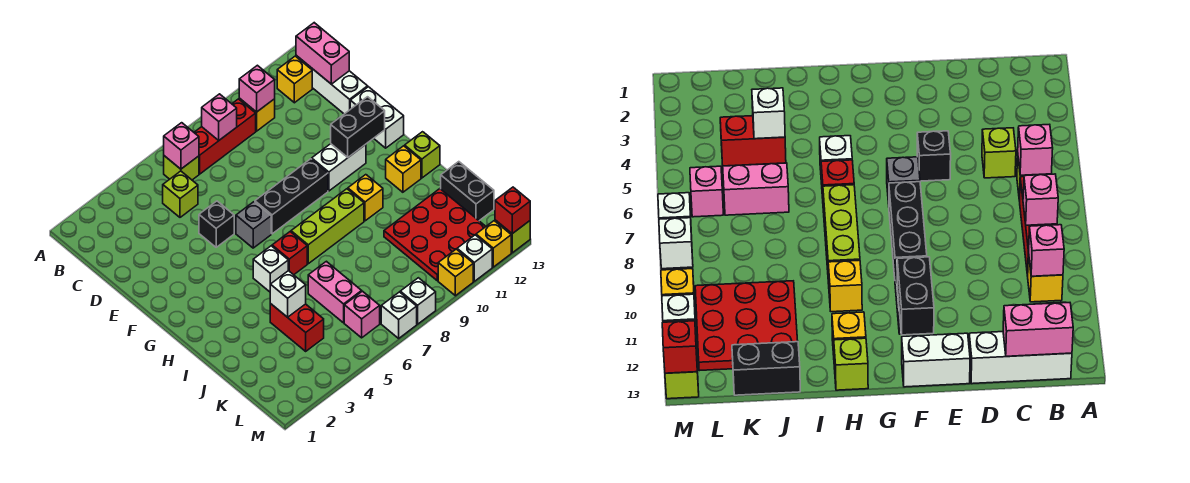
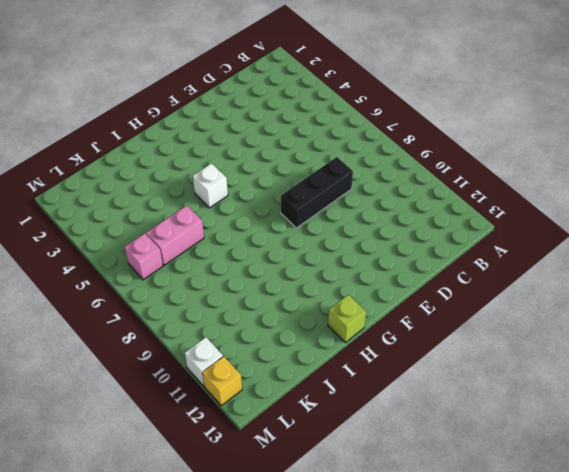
black brick D8:F8 level 1 -> black brick F7:F9 level 1
none -> lime brick B6 level 1
none -> red brick B7:B9 level 1
none -> yellow brick B10 level 1
none -> yellow brick B12 level 1

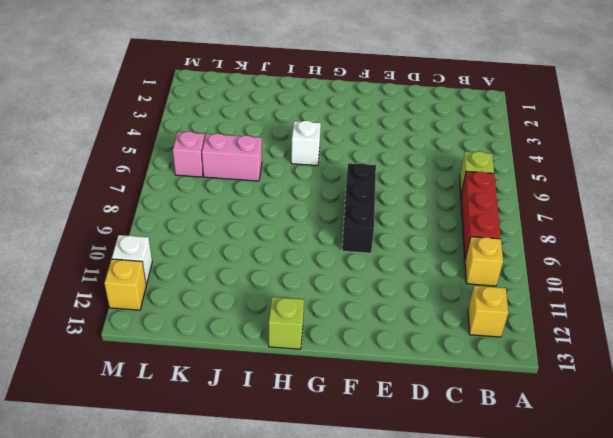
none -> white brick B13:D13 level 1
none -> lime brick C5 level 1
none -> black brick E5 level 1
none -> white brick E13:F13 level 1

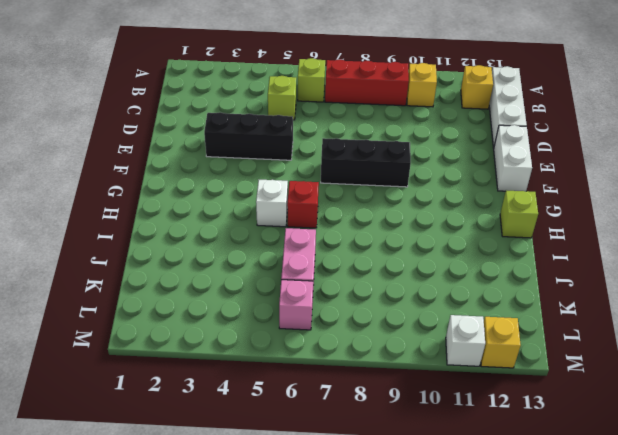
black brick E3:E5 level 1 -> black brick E5 level 1
none -> grey brick F6 level 1
none -> white brick F10:F11 level 1
none -> lime brick H7:H9 level 1
none -> yellow brick H10 level 1

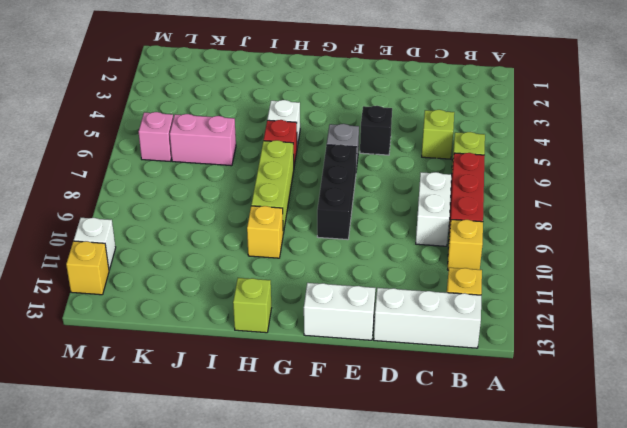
white brick C8:C9 level 1 -> white brick F10:F11 level 1
none -> yellow brick H12 level 1
none -> red brick J4:K4 level 1
none -> red plate J10:L12 level 1
none -> black brick J13:K13 level 1

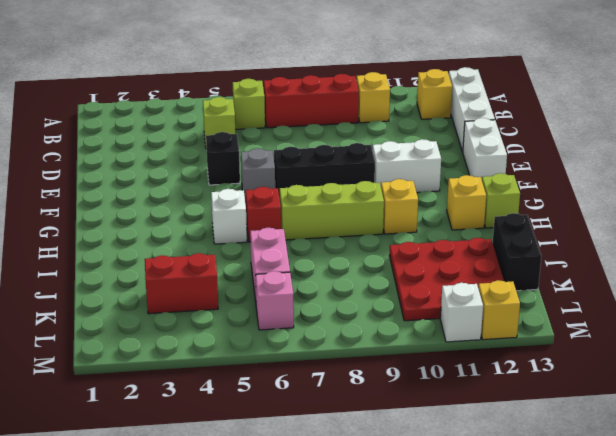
red brick K3:K4 level 1 -> red brick J4:K4 level 1
none -> white brick M7 level 1
none -> white brick M8 level 1
none -> yellow brick M10 level 1
none -> lime brick M13 level 1

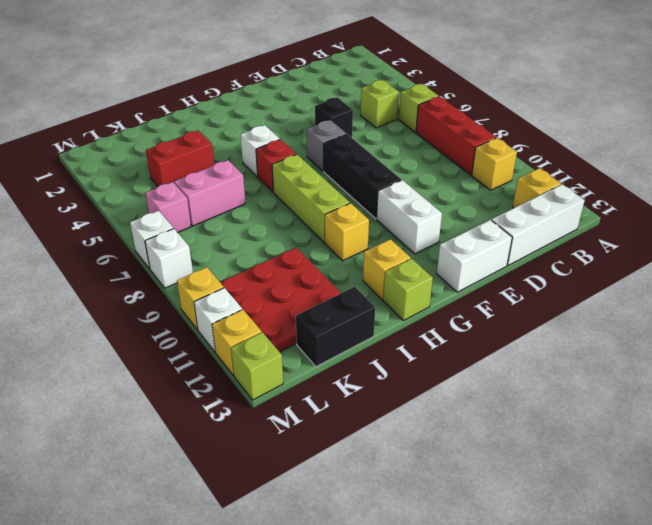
none -> pink brick B6 level 2
none -> pink brick B8 level 2
none -> pink brick B10 level 2
none -> pink brick B13:C13 level 2

